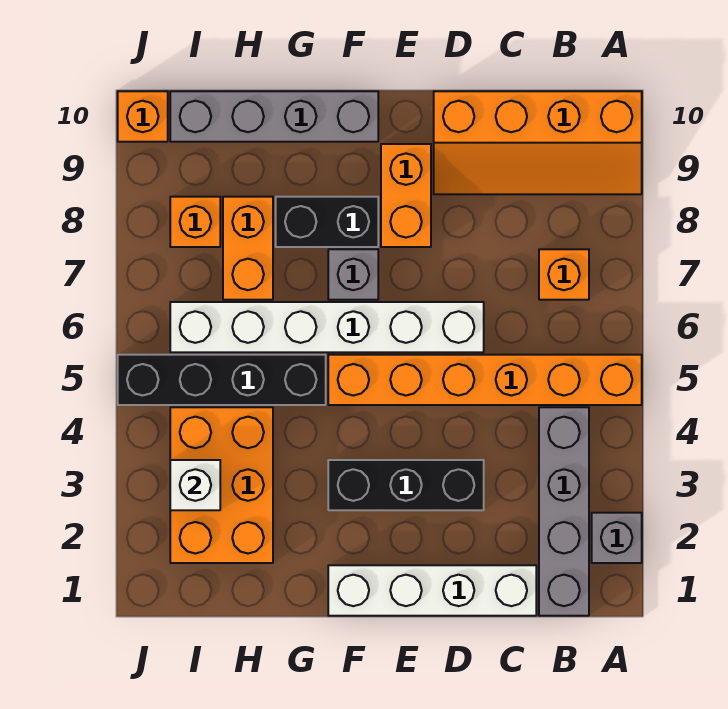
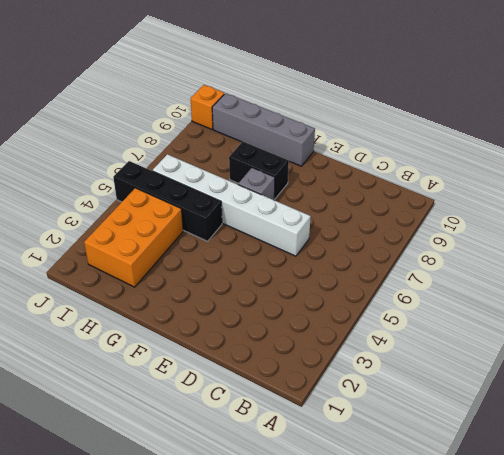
none -> grey brick A2 level 1
none -> orange brick A5:F5 level 1
none -> orange slope A9:D10 level 1 top 10

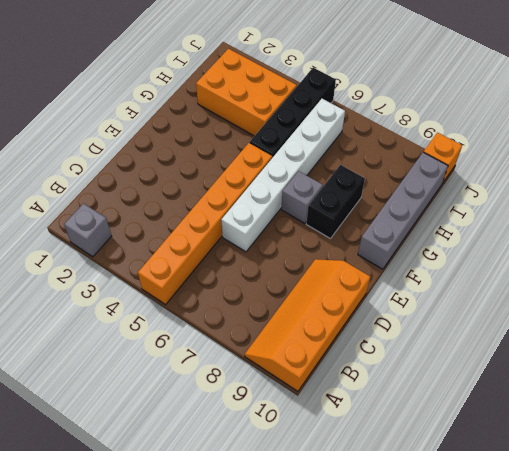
none -> grey brick B1:B4 level 1
none -> orange brick B7 level 1
none -> white brick C1:F1 level 1

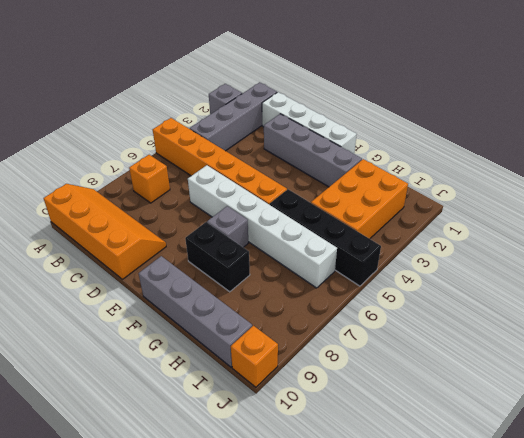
grey brick D2:G2 level 1 -> none
none -> black brick D3:F3 level 1
none -> orange brick E8:E9 level 1
none -> orange brick H7:H8 level 1

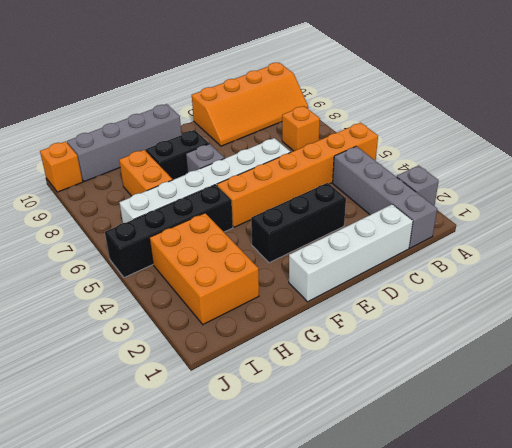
none -> orange brick E8:E9 level 1
none -> orange brick I8 level 1
none -> white brick I3 level 2

